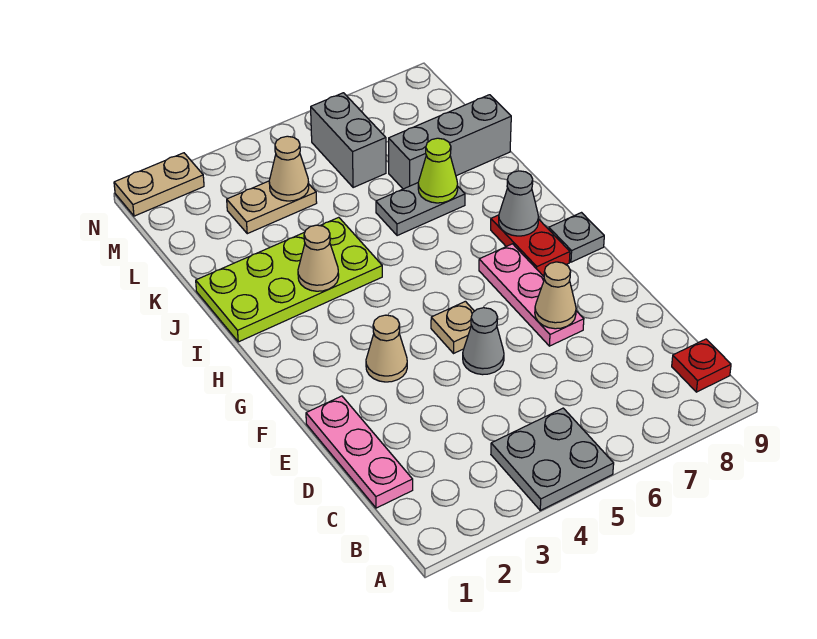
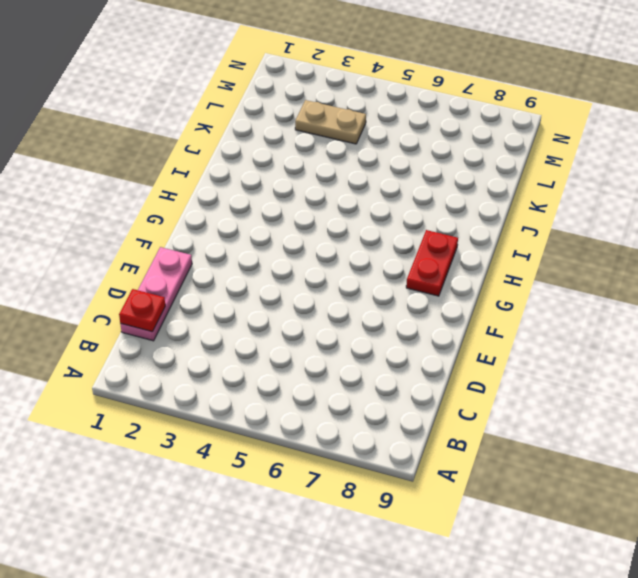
red plate C1 level 2 -> red plate B9 level 1
none -> grey plate A4:B5 level 1
none -> grey cone E5 level 1
none -> pink plate E7:G7 level 1

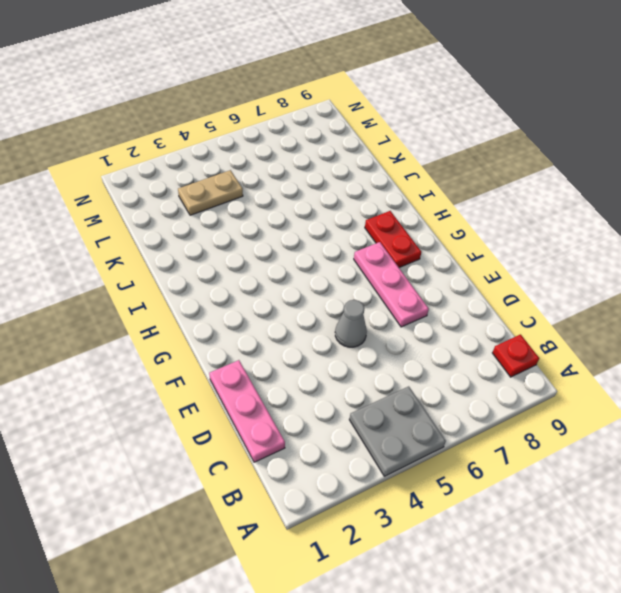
none -> tan cone F3 level 1
none -> tan plate F5 level 1
none -> grey plate G9 level 1

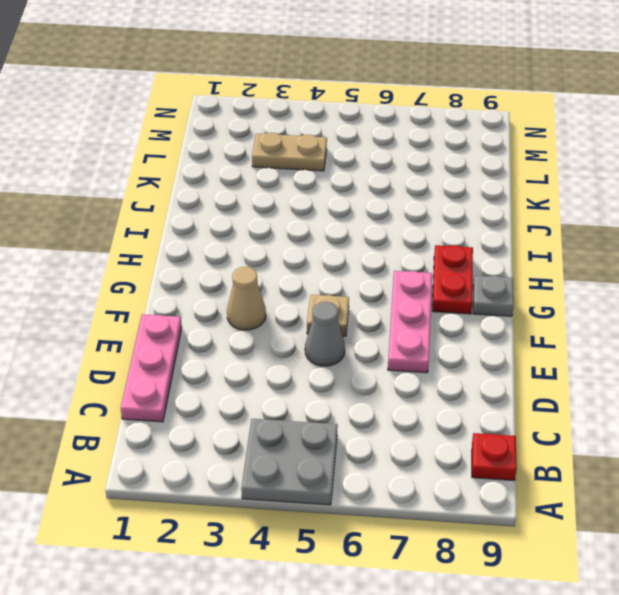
none -> lime plate I1:J4 level 1
none -> grey plate J6:J7 level 1
none -> grey brick K7:K9 level 1

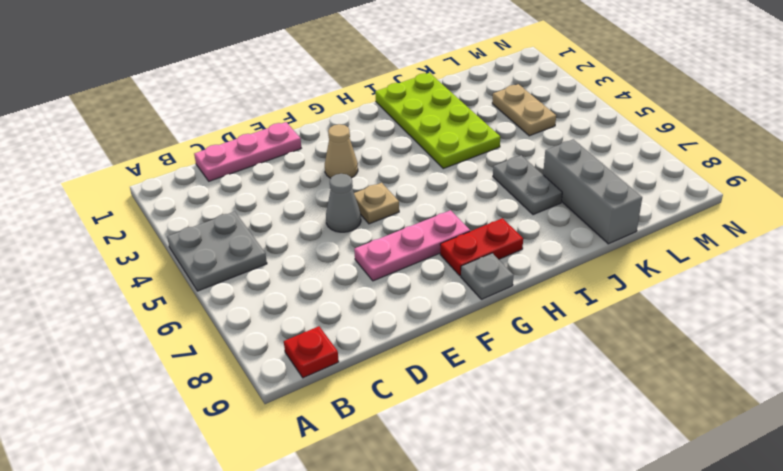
none -> grey brick L6:M6 level 1
none -> tan plate N1:N2 level 1
none -> tan cone E7 level 2

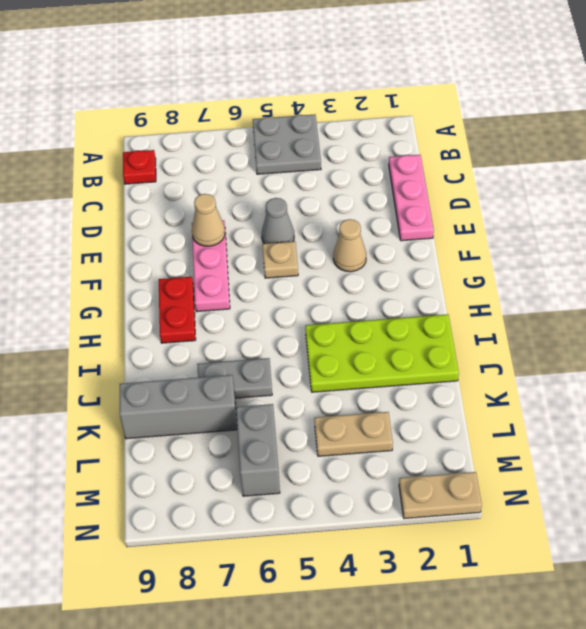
none -> grey plate G9 level 1
none -> grey cone H8 level 2
none -> tan cone I3 level 2

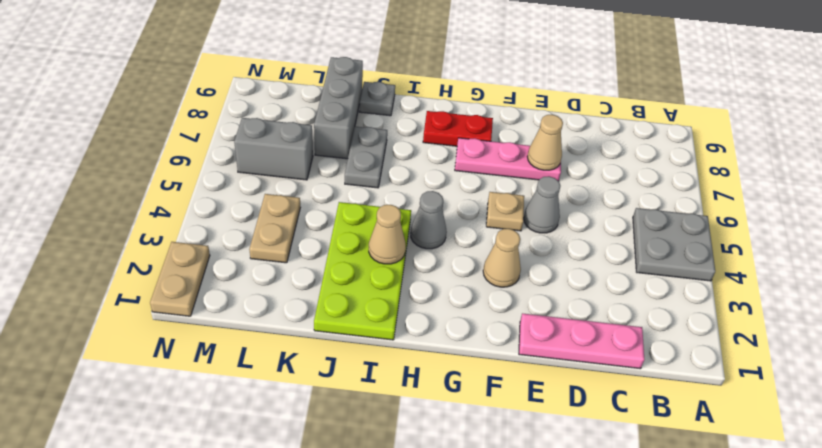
grey cone H4 level 1 -> grey cone H8 level 2
grey plate J9 level 1 -> grey plate G9 level 1
none -> red plate B9 level 1
none -> lime cone J7 level 2
none -> tan cone L4 level 2

